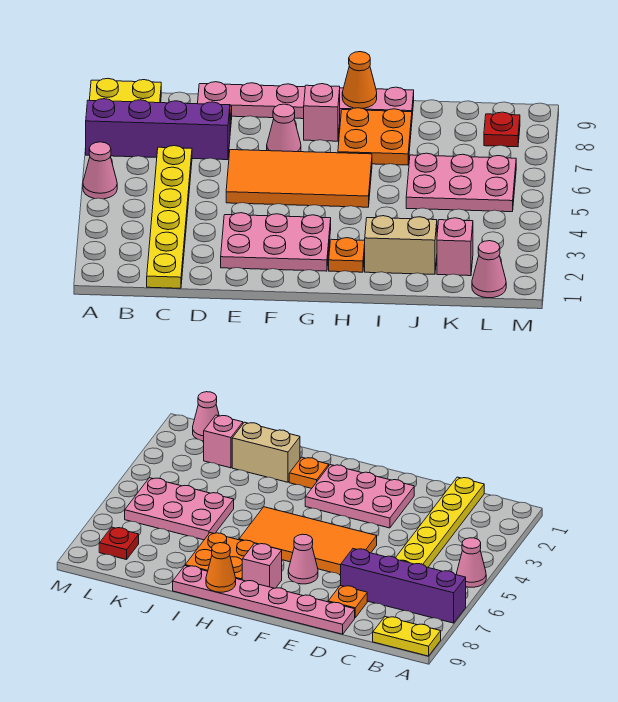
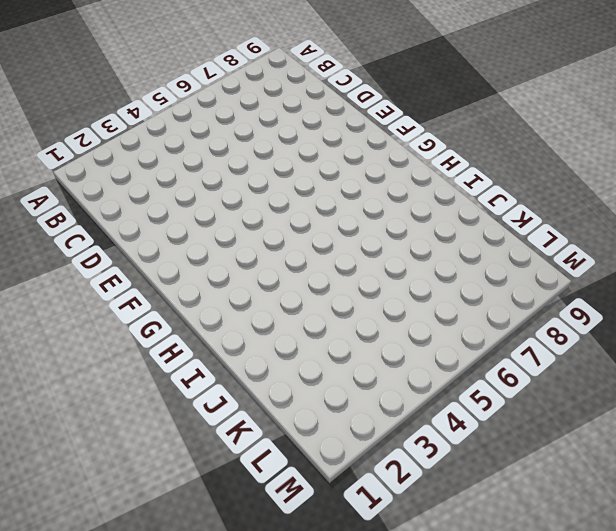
none -> pink cone A5 level 1
none -> purple brick A7:D7 level 1
none -> yellow plate A9:B9 level 1

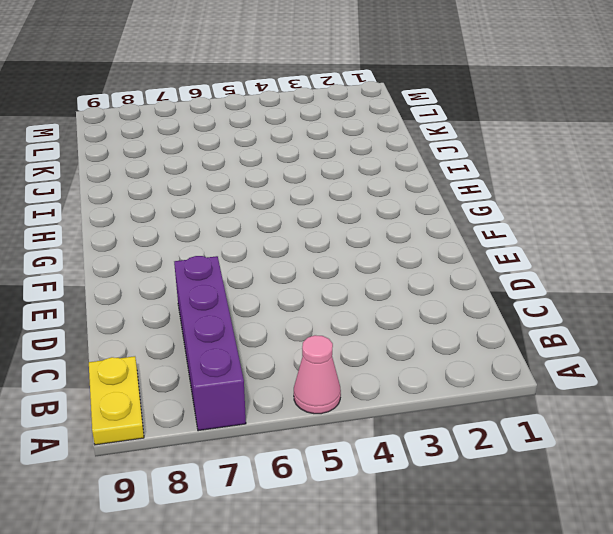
none -> yellow plate C1:C6 level 1
none -> orange plate D8 level 1
none -> pink plate D9:I9 level 1

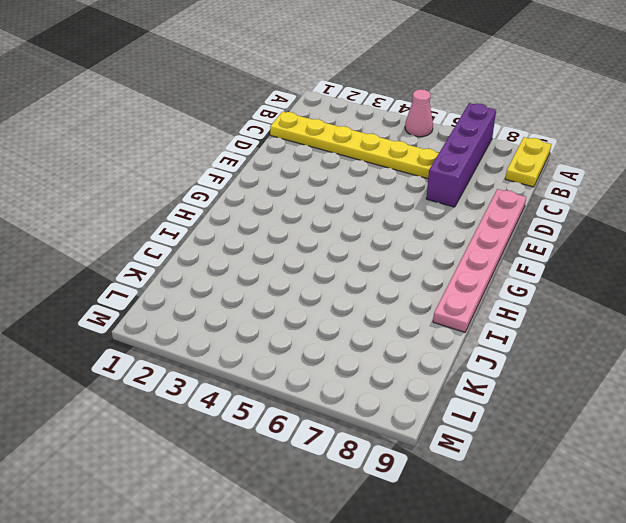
none -> orange plate D8 level 1
none -> pink plate E2:G3 level 1
none -> orange tile E5:H6 level 1

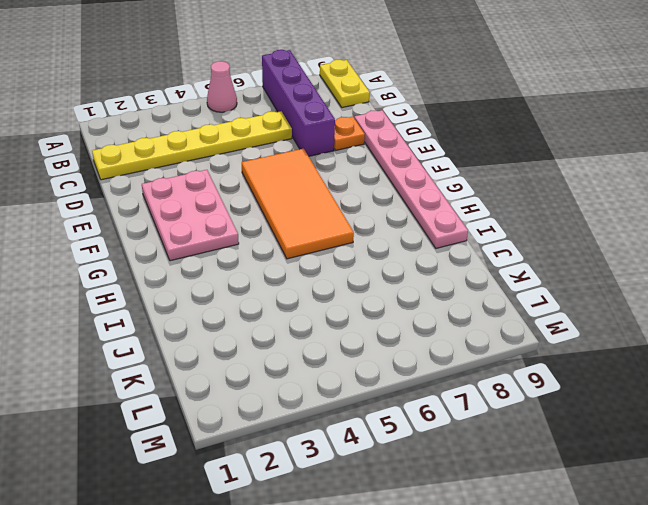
none -> pink cone F7 level 1
none -> pink brick G8 level 1
none -> orange plate H2 level 1

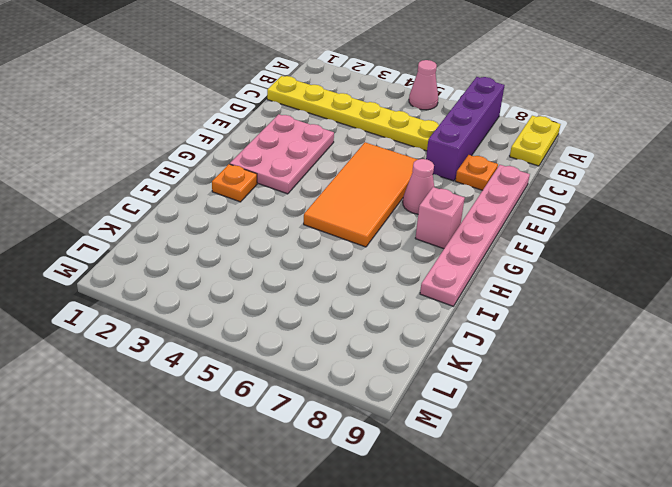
none -> orange plate H7:I8 level 1
none -> tan brick I2:J2 level 1
none -> pink plate J5:L6 level 1

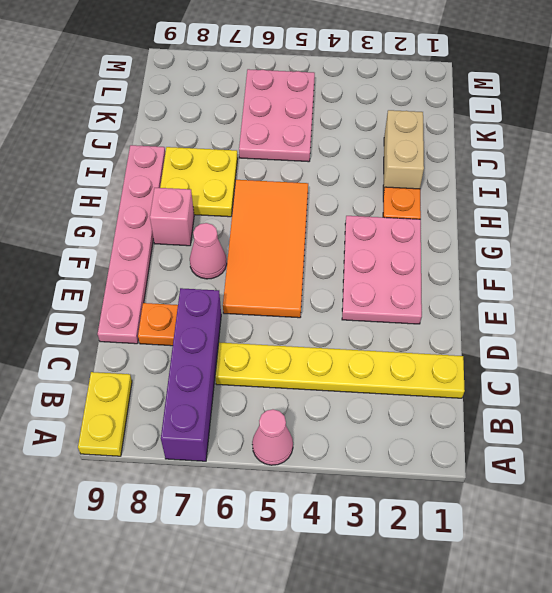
yellow plate H7:I8 level 1 -> orange plate H7:I8 level 1
none -> pink brick K2 level 1
none -> pink cone L1 level 1
none -> red plate L8 level 1

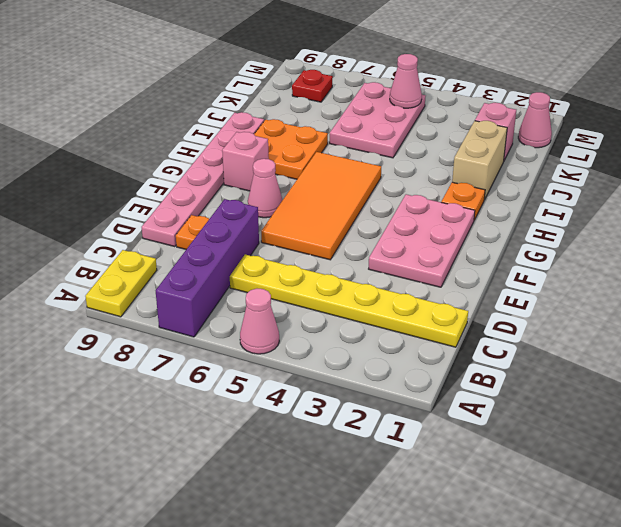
pink cone L5 level 2 -> none
none -> orange cone H9 level 2

